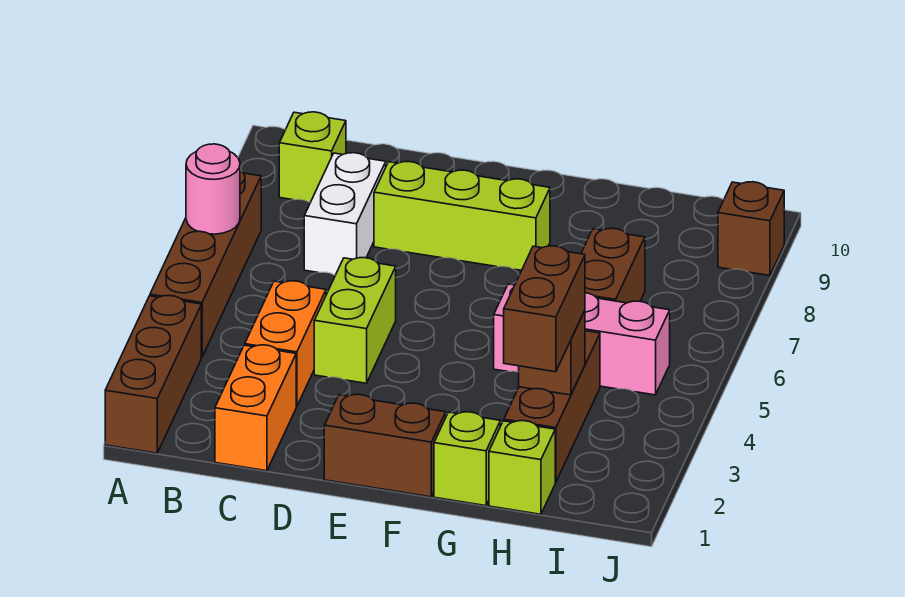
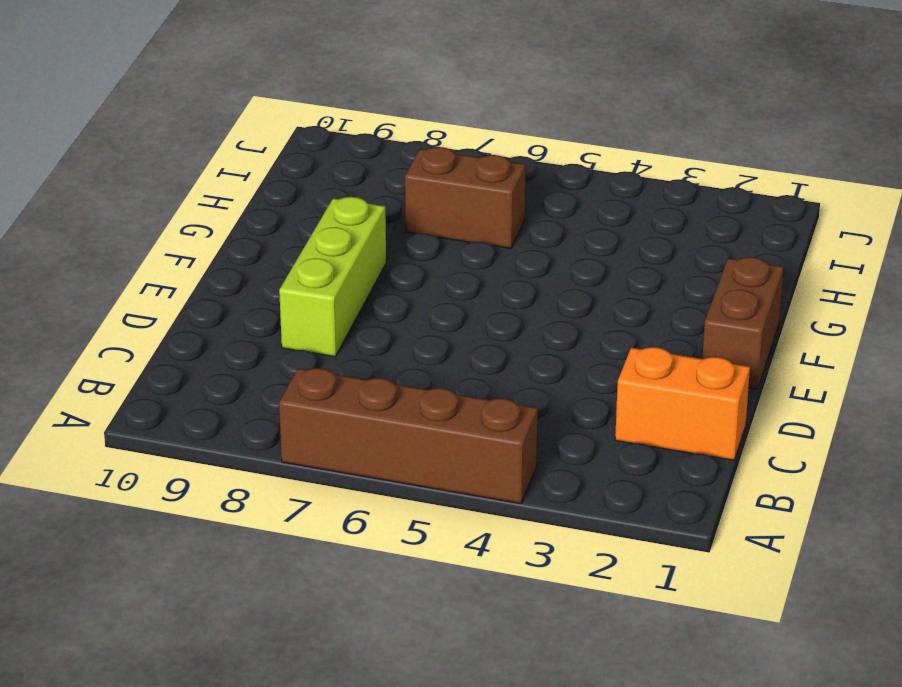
none -> brown brick A1:A3 level 1
none -> lime brick B9 level 1
none -> orange brick C3:C4 level 1

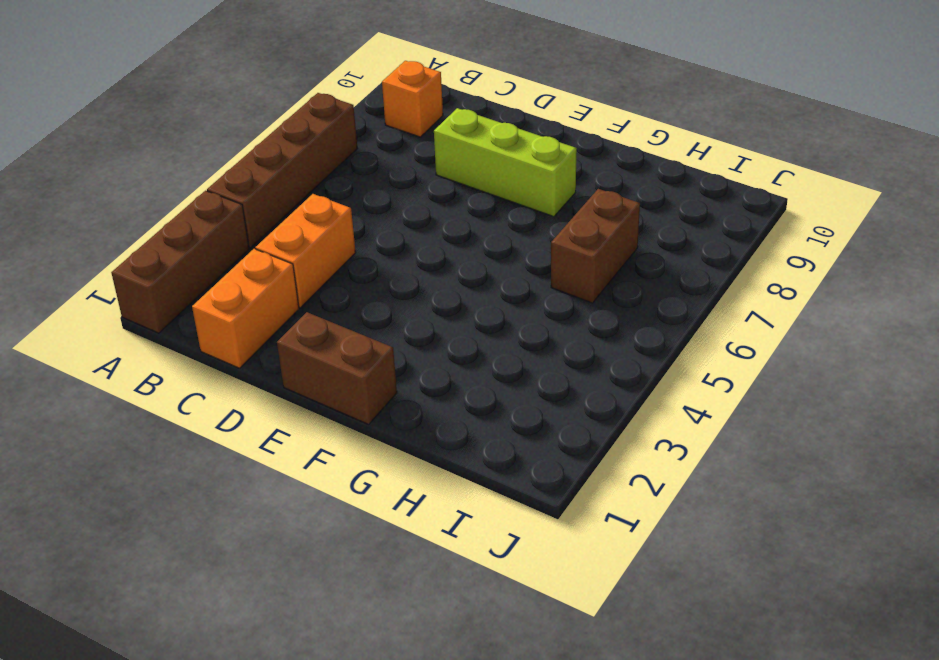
orange brick B9 level 1 -> lime brick B9 level 1
none -> white brick C7:C8 level 1
none -> lime brick D4:D5 level 1
none -> lime brick G1 level 1

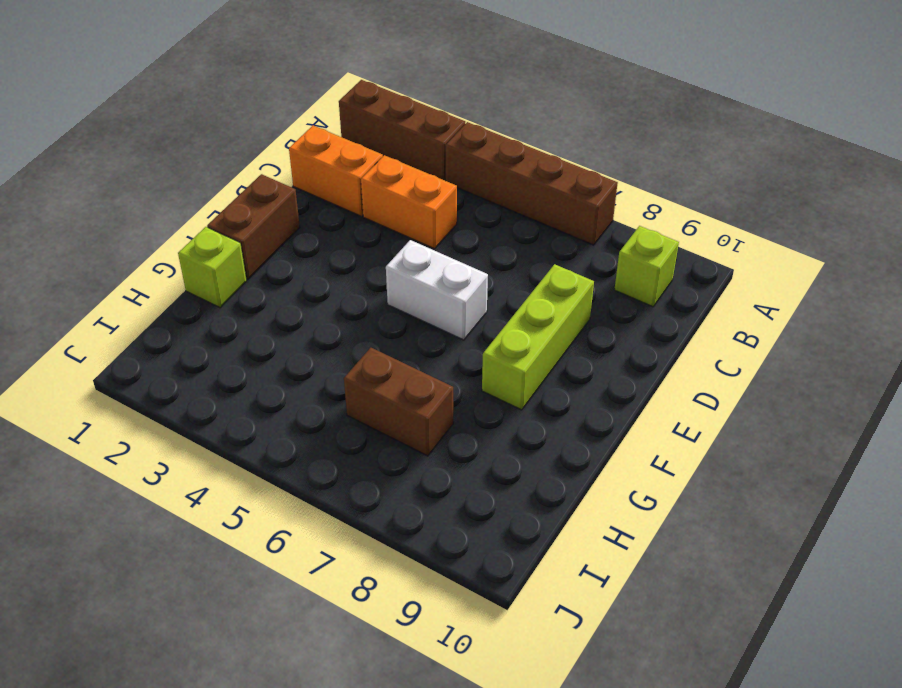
white brick E5:E6 level 1 -> white brick C7:C8 level 1
none -> lime brick D4:D5 level 1
none -> pink brick G5:I5 level 1
none -> lime brick H1 level 1

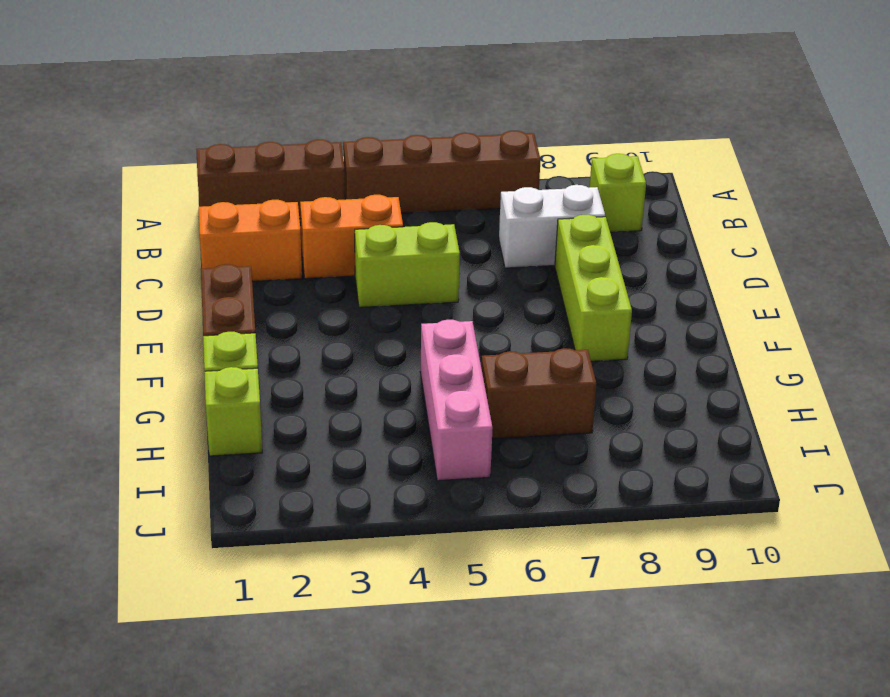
none -> brown brick H2:H4 level 1
none -> brown brick J9 level 1
none -> pink round brick A6 level 2

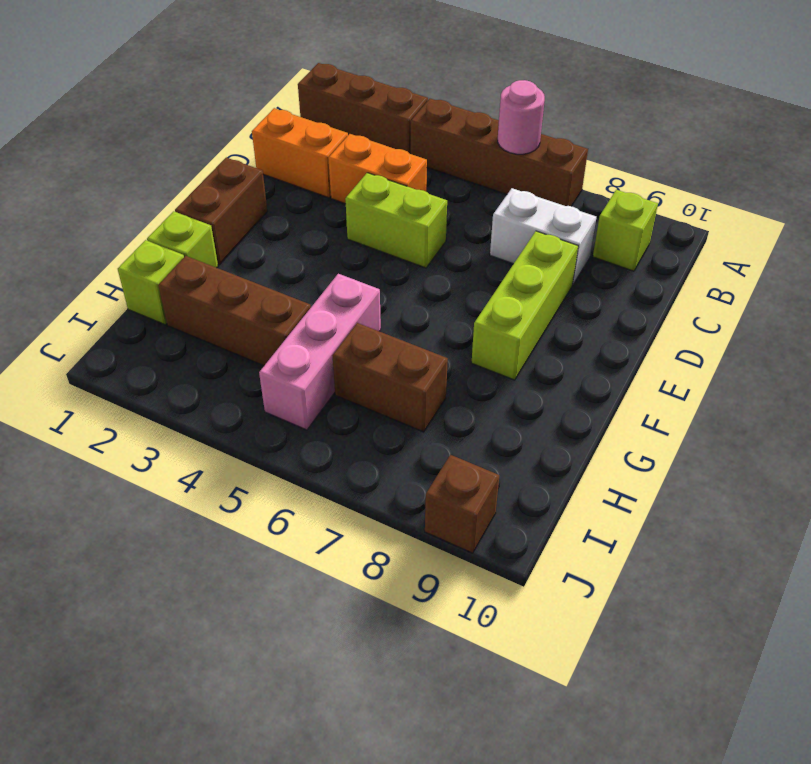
none -> brown brick H3 level 2
none -> brown brick H2:H3 level 3

